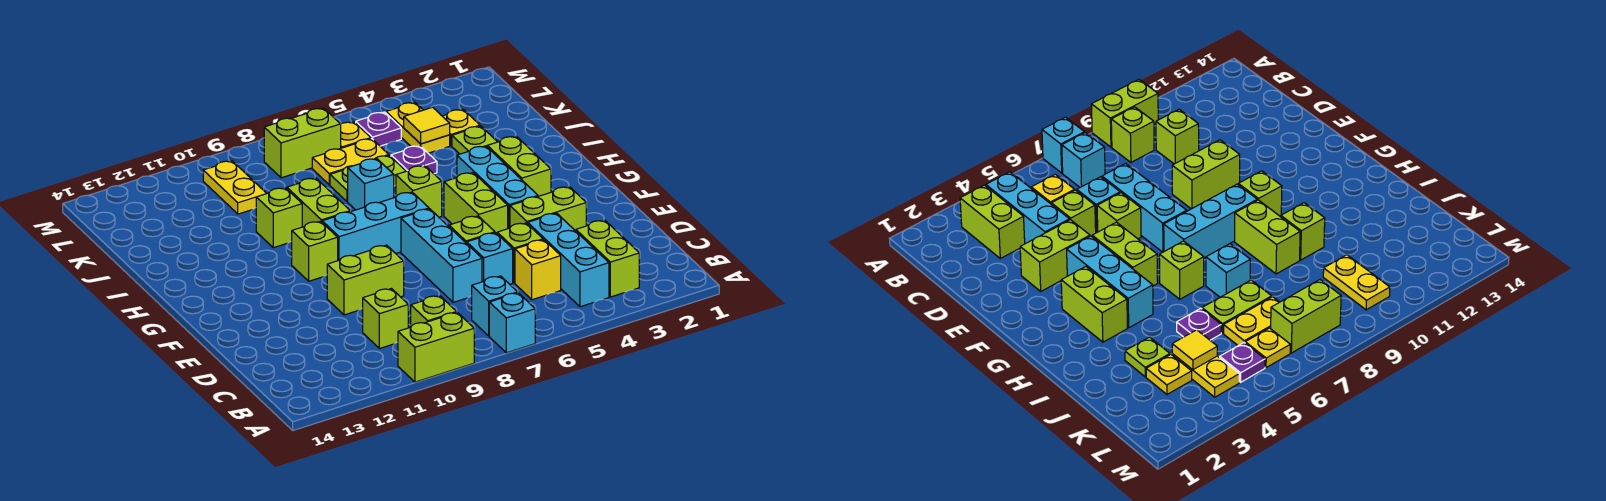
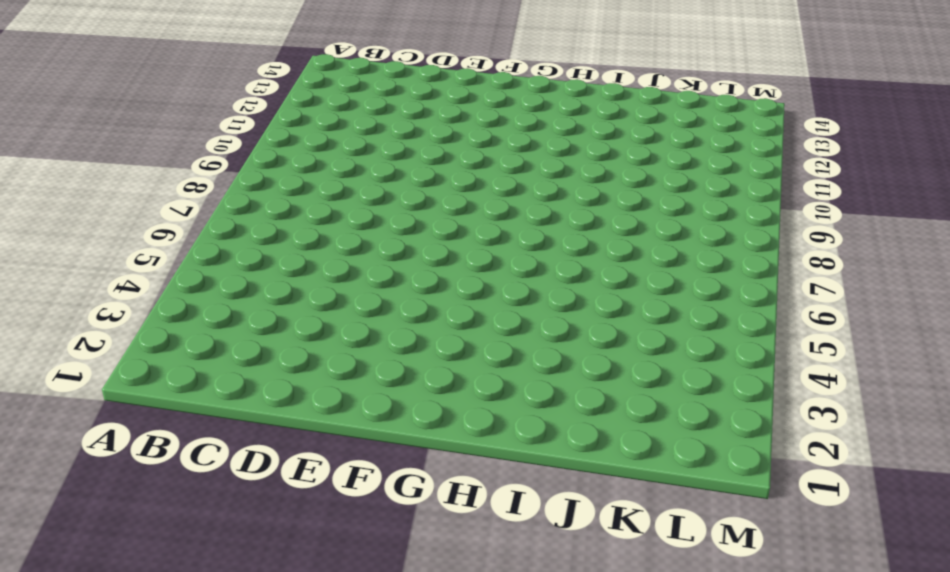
none -> cyan brick A7 level 1
none -> lime brick A9:A10 level 1
none -> lime brick B3:C3 level 1
none -> cyan brick B4:D4 level 1

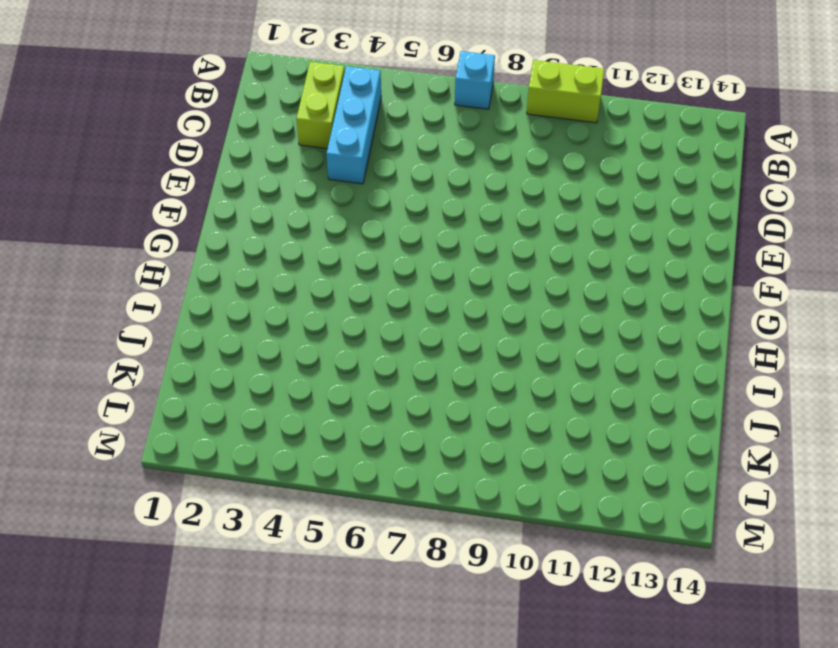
none -> cyan brick B7 level 1
none -> lime brick B9 level 1
none -> yellow brick C5 level 1
none -> lime brick C10 level 1

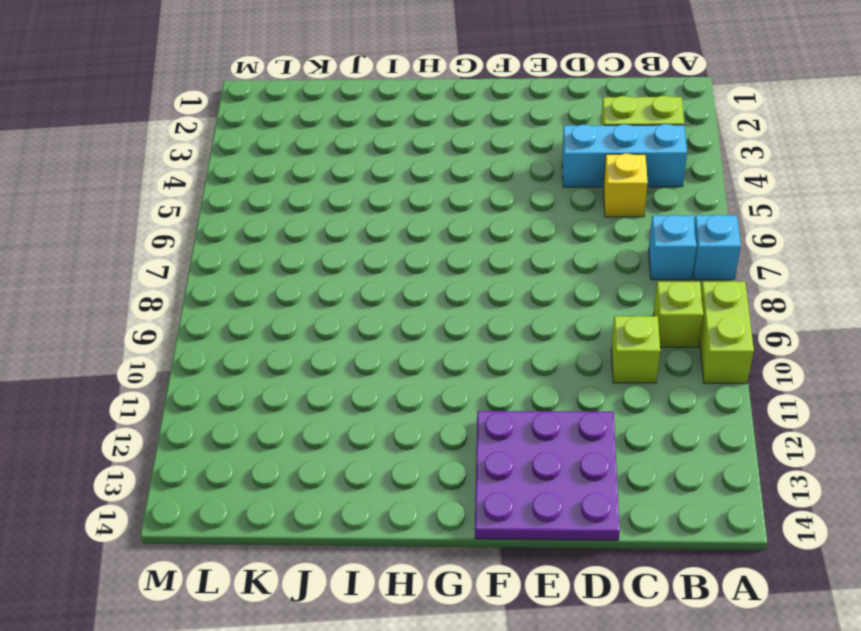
purple plate D12:F14 level 1 -> none
none -> lime brick D5 level 1
none -> cyan brick D6 level 1
none -> cyan brick D7:F7 level 1
none -> lime brick E3:E4 level 1

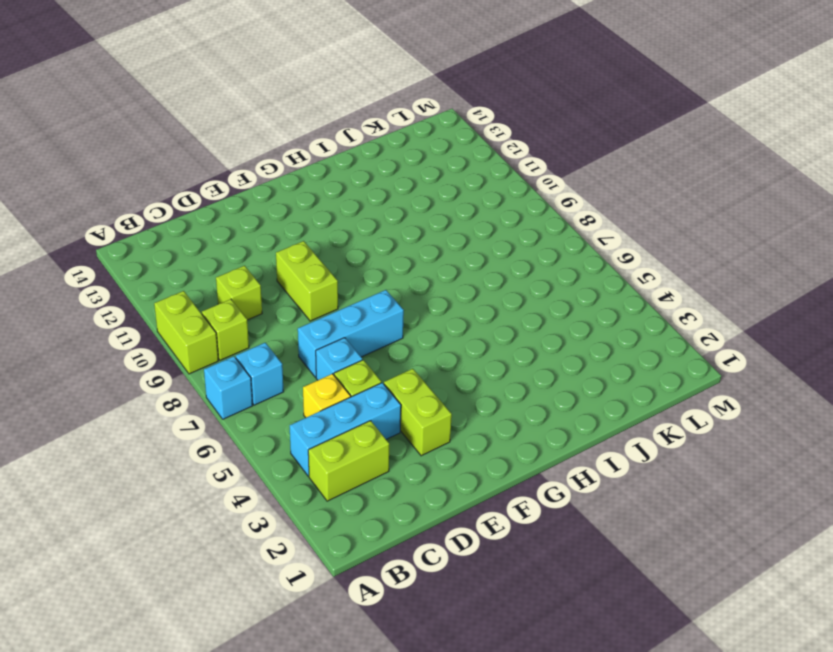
none -> lime brick E6 level 1
none -> cyan brick F4:H4 level 1
none -> lime brick F5:G5 level 1
none -> lime brick G3:H3 level 1

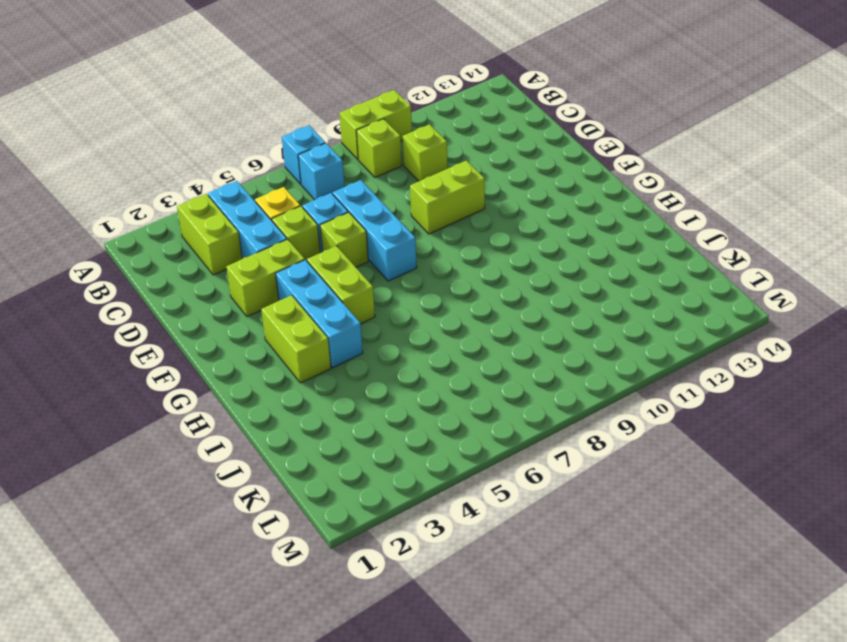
none -> cyan brick G7:G9 level 1
none -> lime brick G10 level 1
none -> lime brick H6 level 1
none -> lime brick H9:I9 level 1

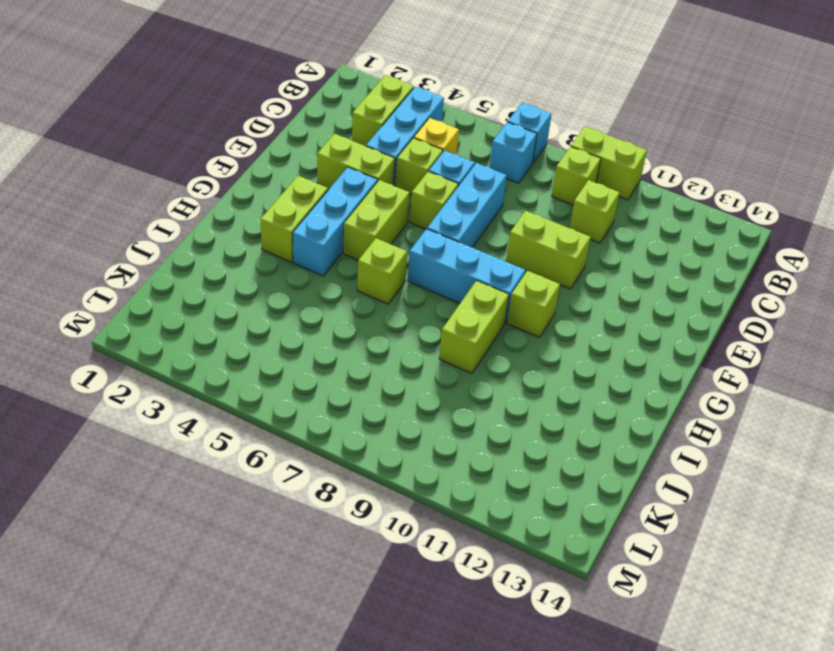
none -> cyan brick I7 level 1
none -> lime brick I10 level 1
none -> lime plate J3 level 1
none -> purple plate J5 level 1

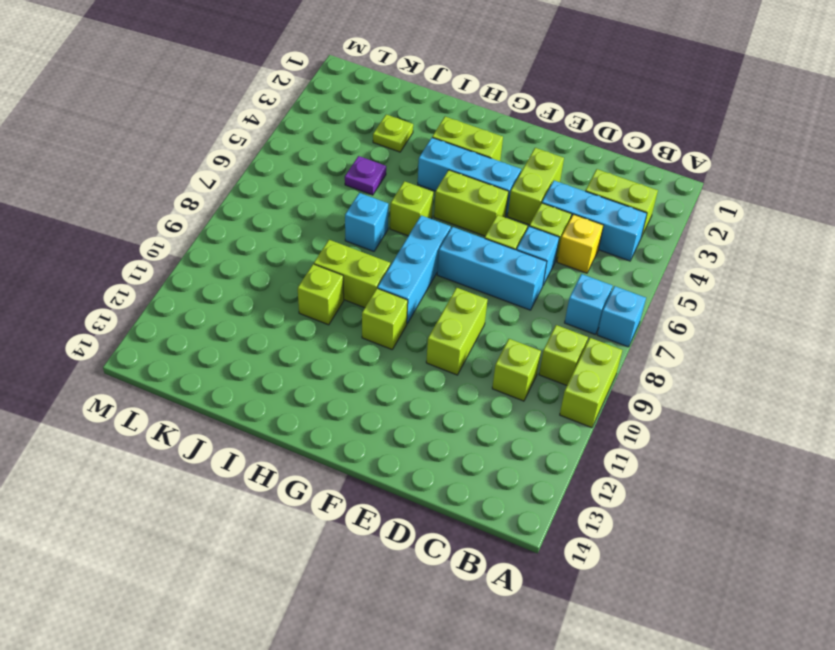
none -> lime plate J6:J7 level 1
none -> yellow plate K3 level 1
none -> yellow plate K4:L4 level 1
none -> yellow plate K6:K7 level 1

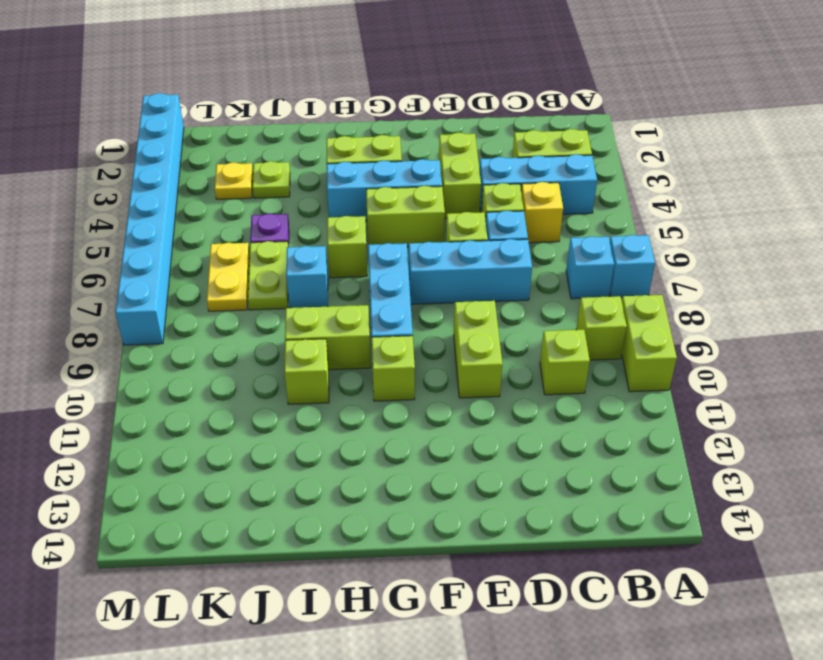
cyan brick M1:M8 level 1 -> none
none -> yellow plate K4:L4 level 1
none -> yellow plate K10:L10 level 1
none -> purple plate L5 level 1
none -> yellow plate L6 level 1

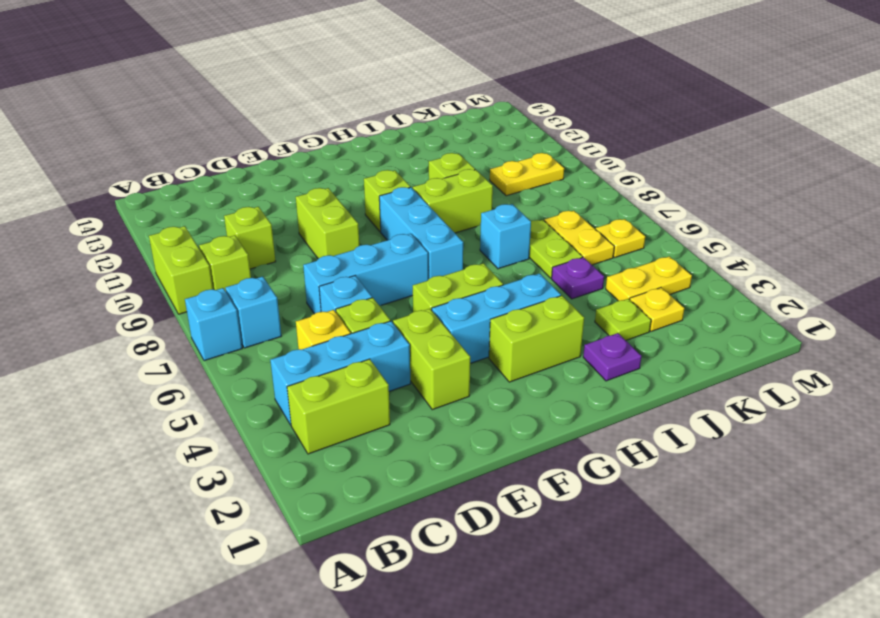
purple plate I2 level 1 -> purple plate L5 level 1
none -> lime brick E6 level 1
none -> lime brick H6 level 1
none -> lime brick L7:L8 level 1
none -> yellow tile K4 level 2

